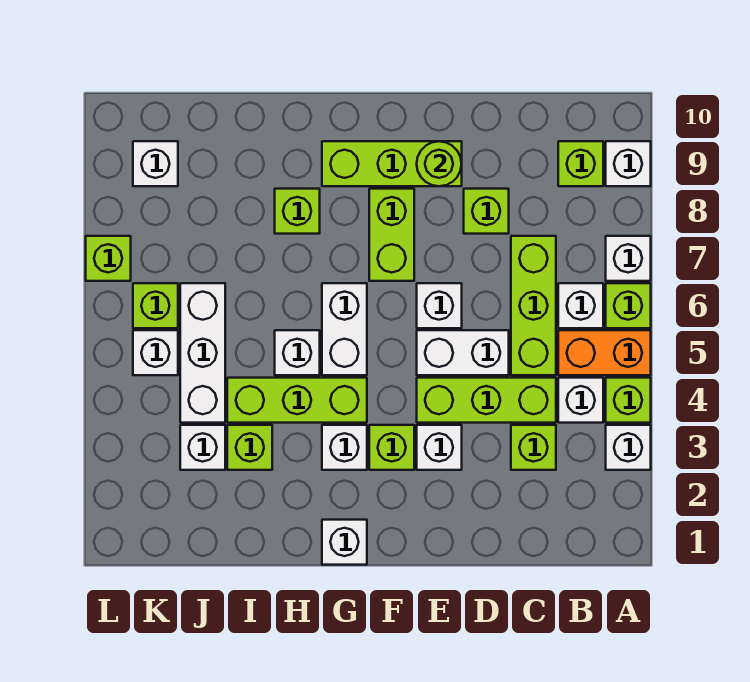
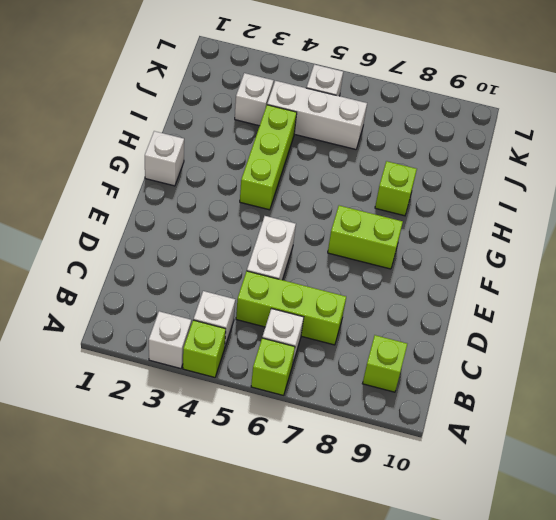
none -> orange brick A5:B5 level 1
none -> white brick A7 level 1
none -> white brick A9 level 1
none -> lime brick C3 level 1

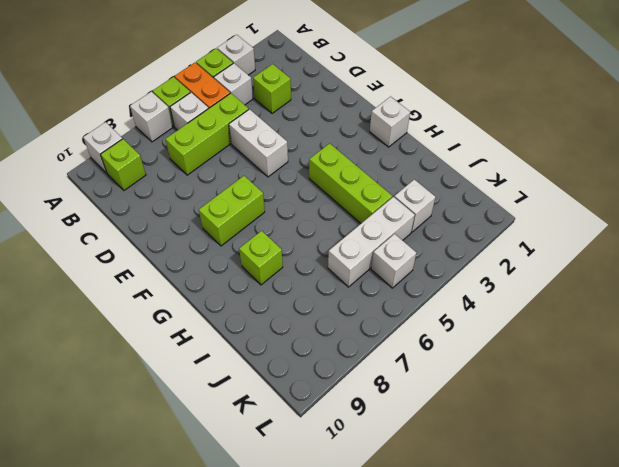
none -> lime brick C4:E4 level 1
none -> lime brick D8 level 1
none -> white brick E3 level 1
none -> white brick E6 level 1

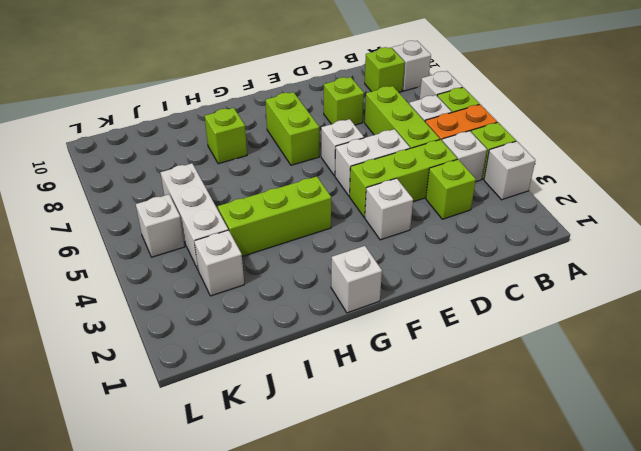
none -> lime brick E9:G9 level 1
none -> lime brick F3 level 1
none -> white brick G3 level 1
none -> white brick G5:G6 level 1

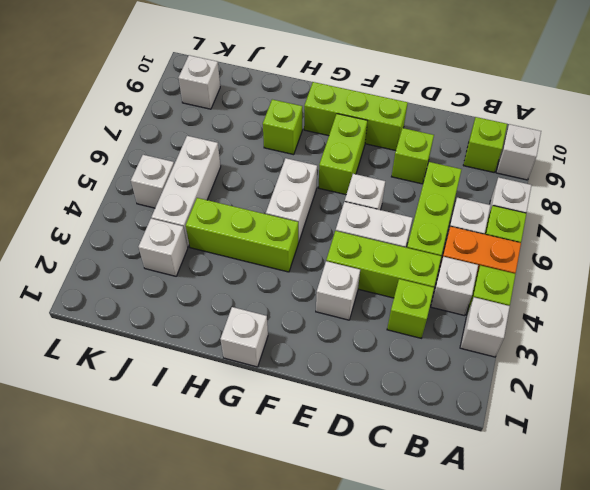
none -> lime brick F3 level 1
none -> white brick G3 level 1
none -> white brick H5 level 1
none -> lime brick I3 level 1

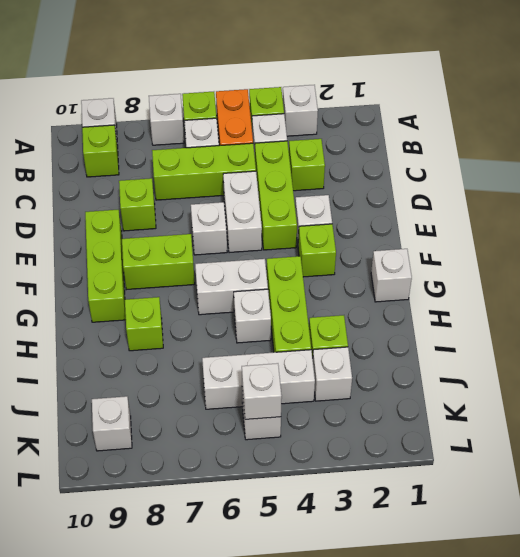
white brick K5 level 2 -> white brick G3 level 1
none -> lime brick K6 level 1
none -> lime brick L7 level 1
none -> lime round brick E9 level 2

